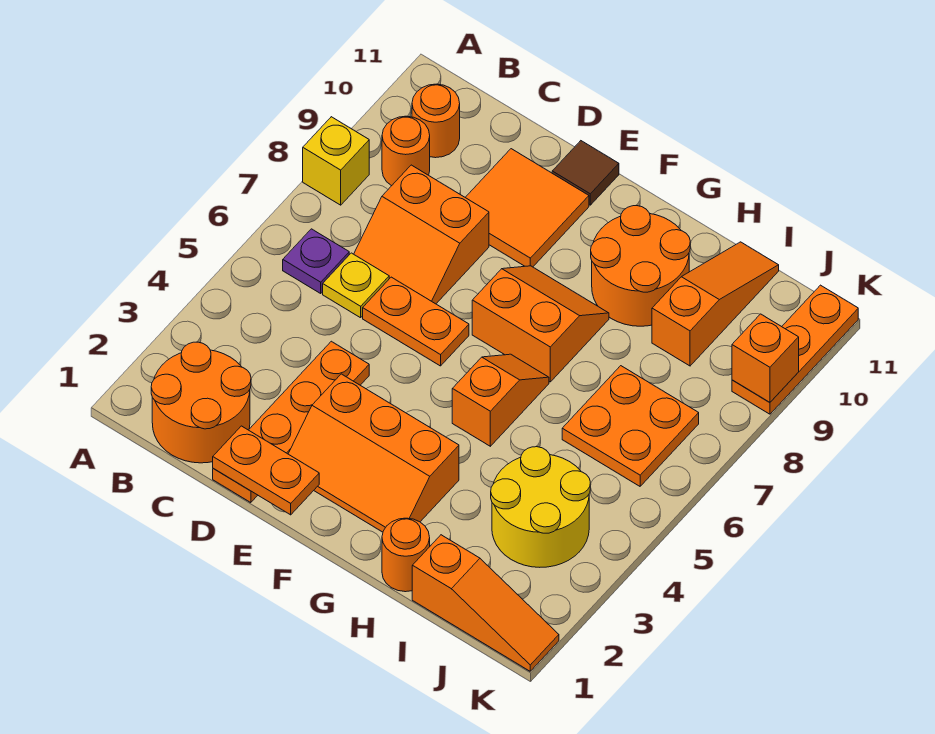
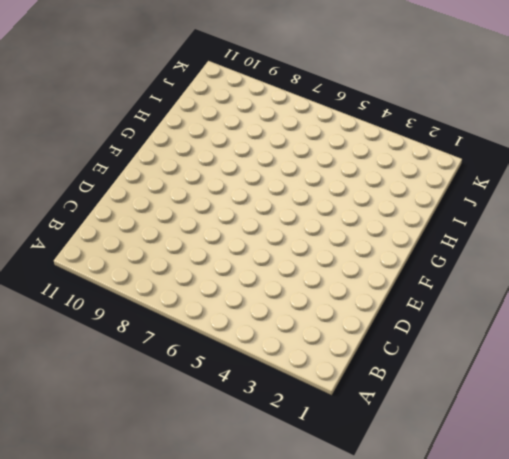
none -> yellow brick A8 level 1
none -> orange round brick B1:C2 level 1
none -> purple plate B6 level 1

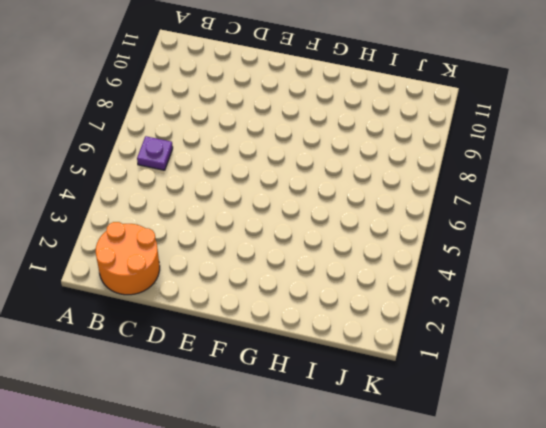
none -> yellow brick A8 level 1
none -> orange round brick B9 level 1
none -> orange round brick B10 level 1

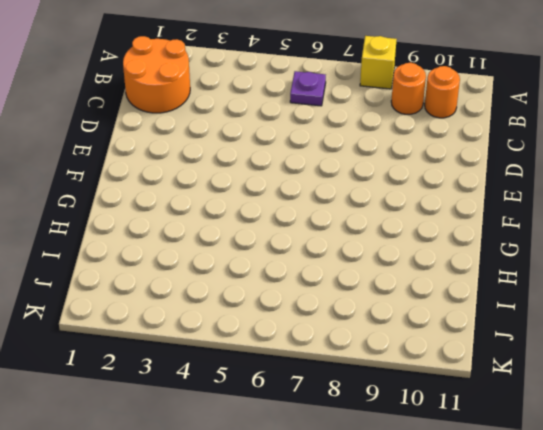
none -> yellow plate C6 level 1
none -> orange slope C7:D8 level 1 top 8
none -> orange plate D1:D4 level 1

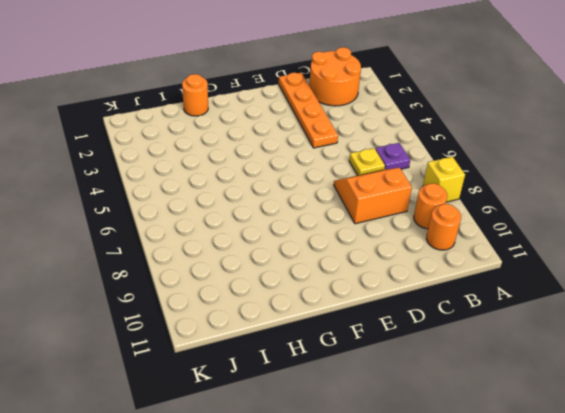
none -> orange plate D6:E6 level 1
none -> orange tile D9:E10 level 1
none -> orange slope E2:G3 level 1 top 3

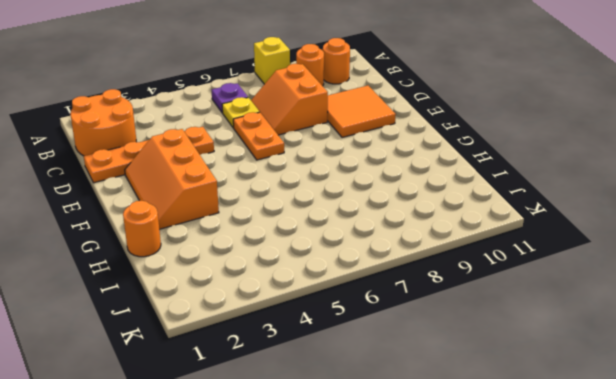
none -> brown tile E11 level 1
none -> orange slope F7:G8 level 1 top 7
none -> orange slope G5:G6 level 1 top 5

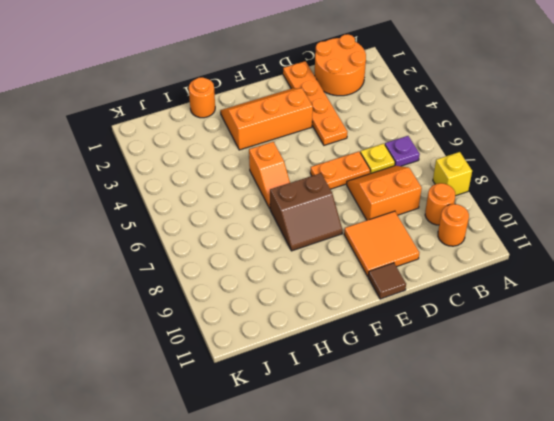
brown slope F7:G8 level 1 top 7 -> orange slope F7:G8 level 1 top 7
none -> orange round brick G9:H10 level 1
none -> orange slope I1:K1 level 1 top I
none -> yellow round brick I3:J4 level 1

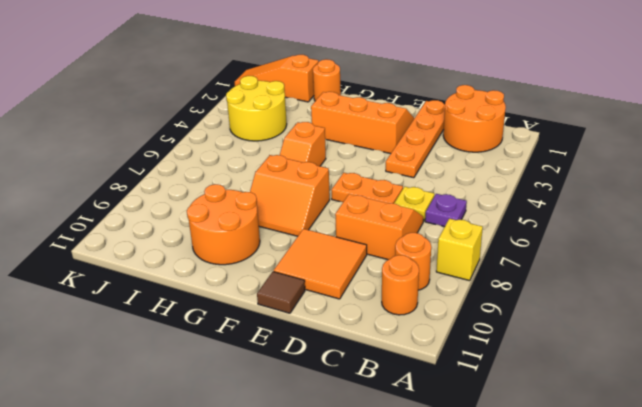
none -> orange plate I6:J7 level 1
none -> orange slope I9:I11 level 1 top 9
none -> orange plate K9:K11 level 1

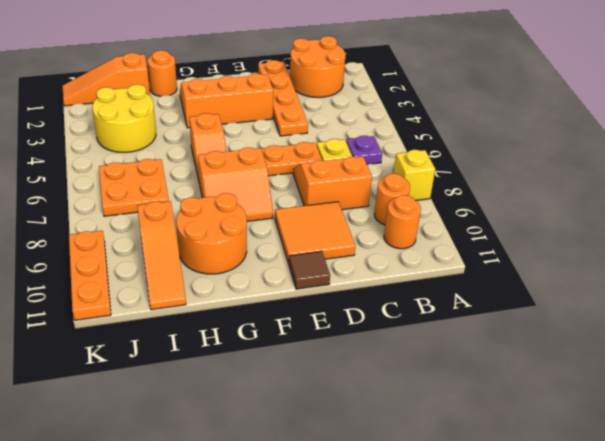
none -> orange plate D1:E1 level 2
none -> orange brick K9 level 2

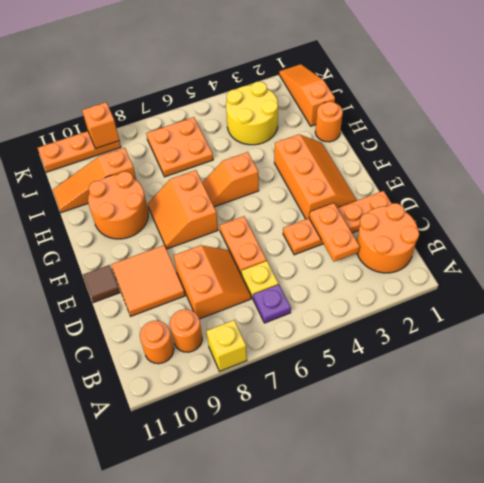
orange plate C3:D3 level 2 -> orange plate D1:E1 level 2

